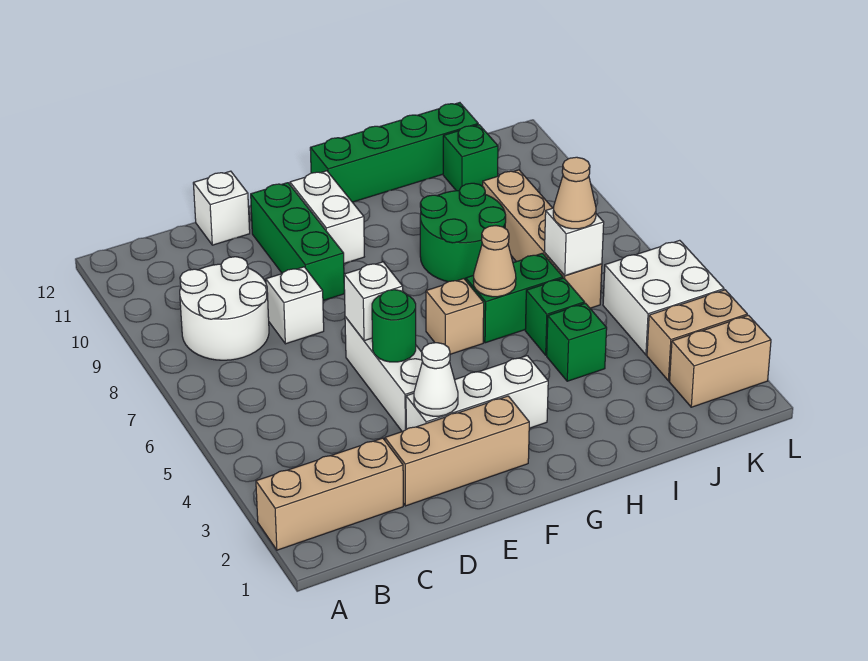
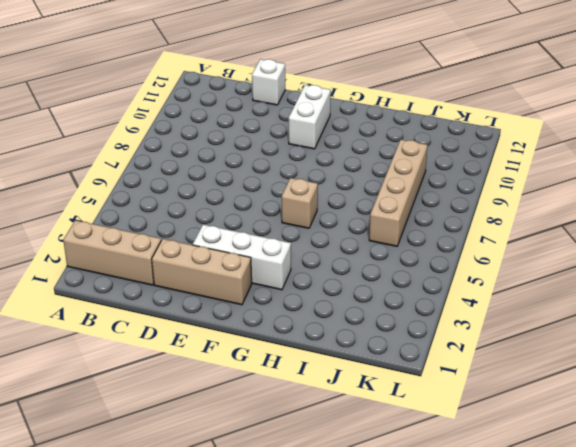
none -> white round brick B8:C9 level 1
none -> white brick D8 level 1
none -> white brick E4:E6 level 1

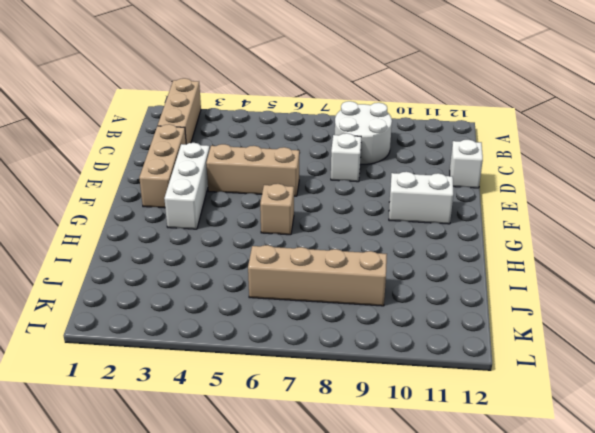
tan brick E4:E6 level 1 -> white brick E4:E6 level 1
none -> green brick E9:E11 level 1
none -> green brick G12:J12 level 1
none -> green brick H6:I6 level 1

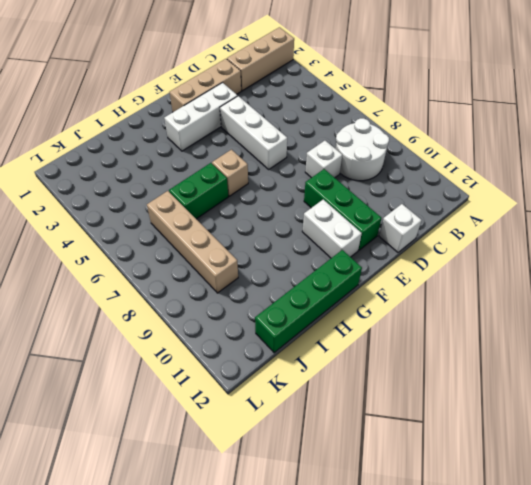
none -> green round brick H8:I9 level 1
none -> green brick I4 level 1
none -> green brick I5 level 1

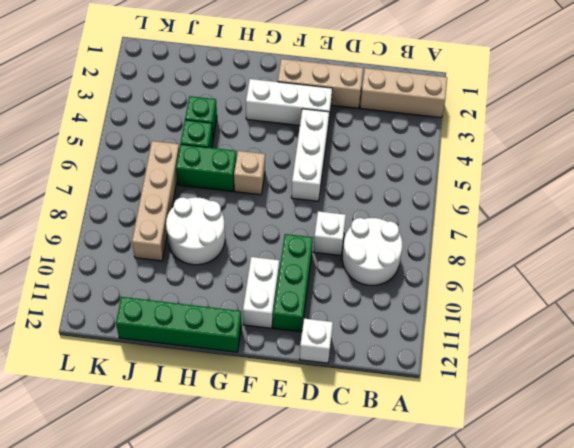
white round brick H8:I9 level 1 -> green round brick H8:I9 level 1
none -> green brick J11 level 1
none -> tan brick K2:L2 level 1
none -> tan brick K3:L3 level 1

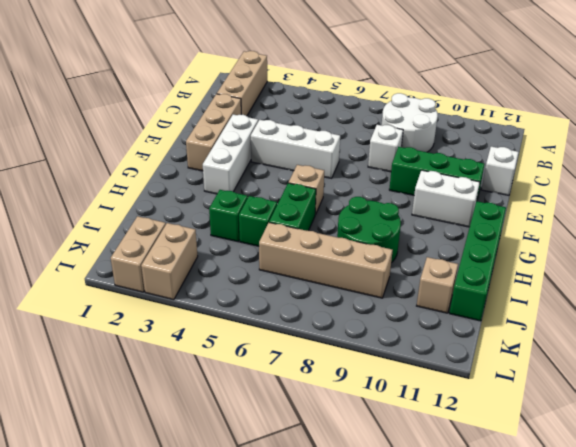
tan brick J11 level 1 -> green brick J11 level 1
none -> white brick K4:L5 level 1
none -> white cone E3 level 2
none -> green round brick E5 level 2

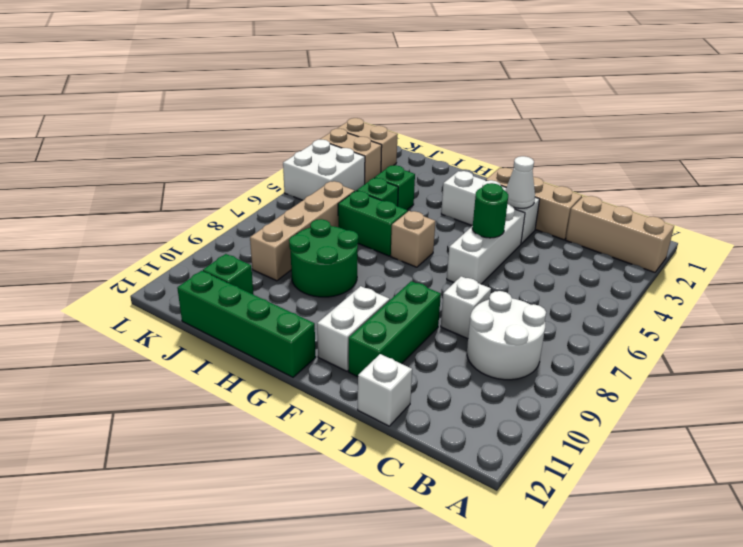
none -> white brick E6 level 2
none -> tan cone H6 level 2
none -> white brick J6 level 2

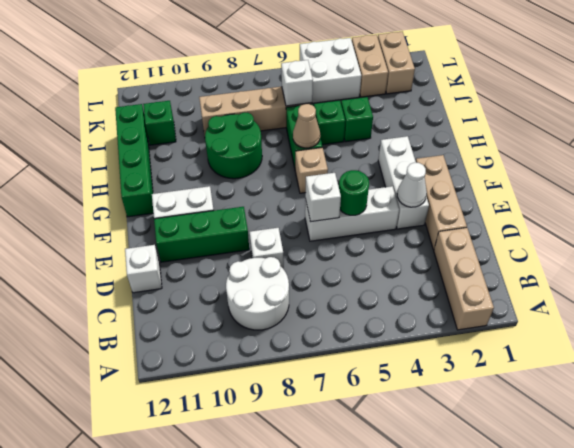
none -> tan cone J6 level 3

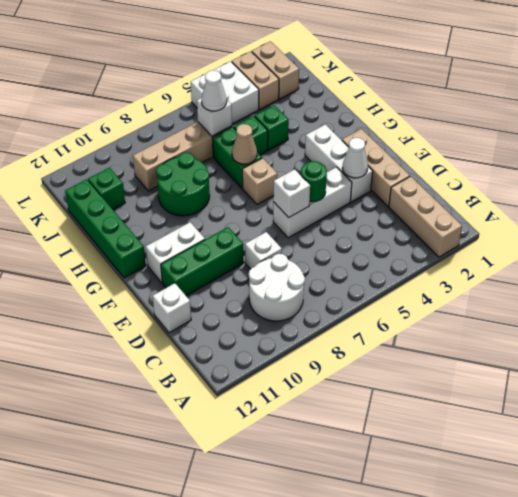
white cone J6 level 3 -> tan cone J6 level 3

